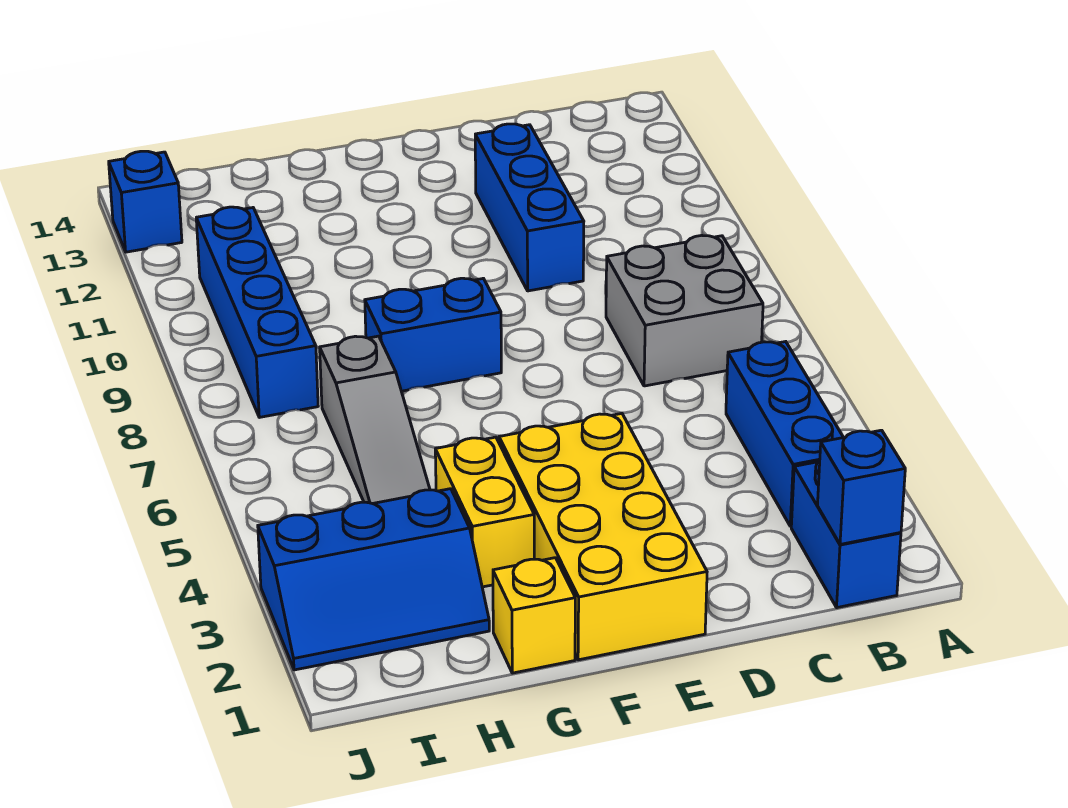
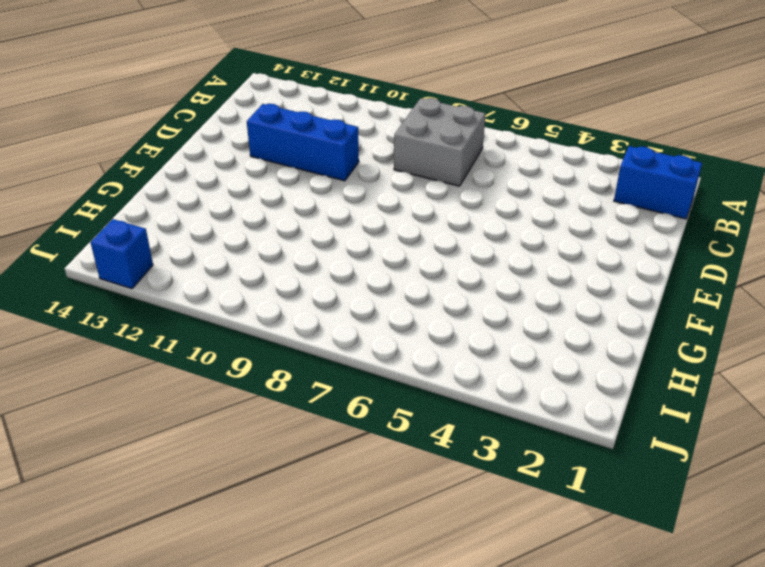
none -> blue brick B3:B5 level 1
none -> yellow brick E1:F4 level 1
none -> blue brick F8:G8 level 1

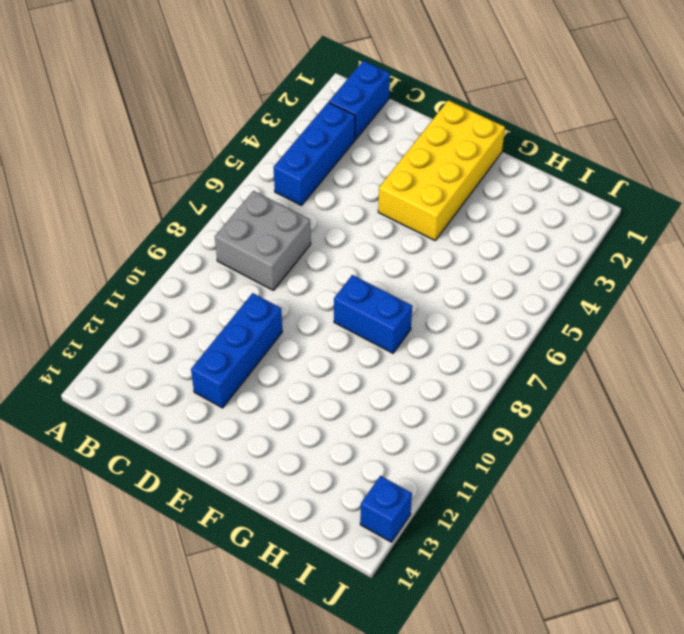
none -> yellow brick G1 level 1
none -> yellow brick G3:G4 level 1
none -> blue slope H2:J3 level 1 top 3

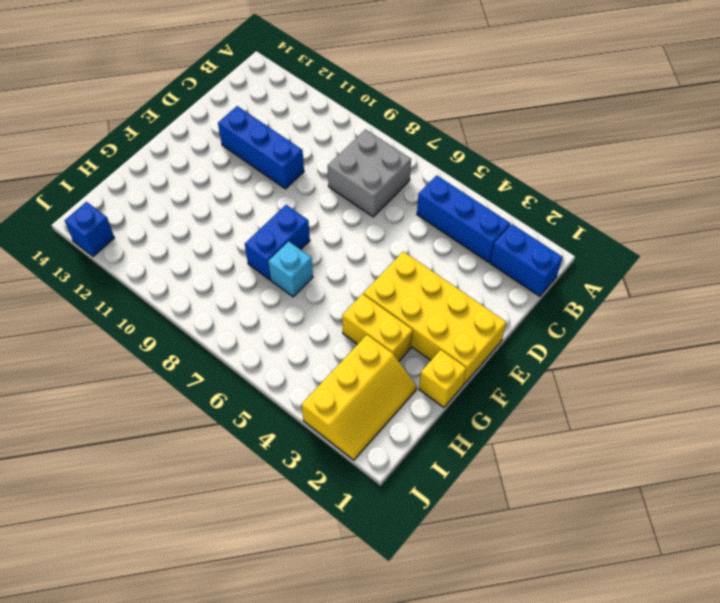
cyan brick G7 level 1 -> none
yellow slope H2:J3 level 1 top 3 -> blue slope H2:J3 level 1 top 3
none -> grey slope H5:H7 level 1 top 7
none -> blue brick I8:I11 level 1
none -> blue brick B1 level 2

